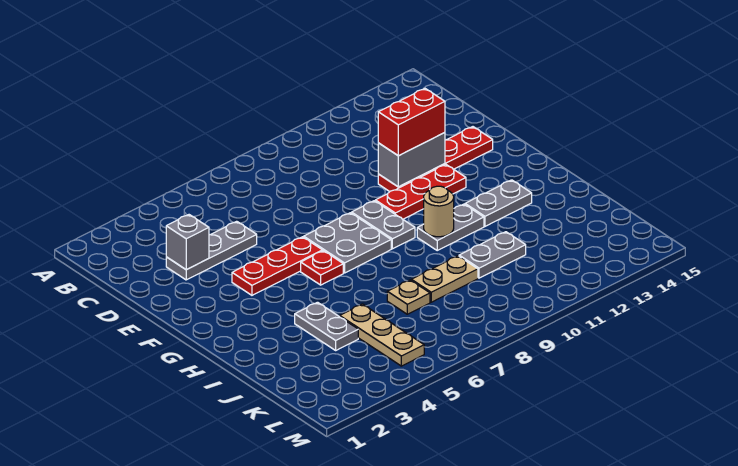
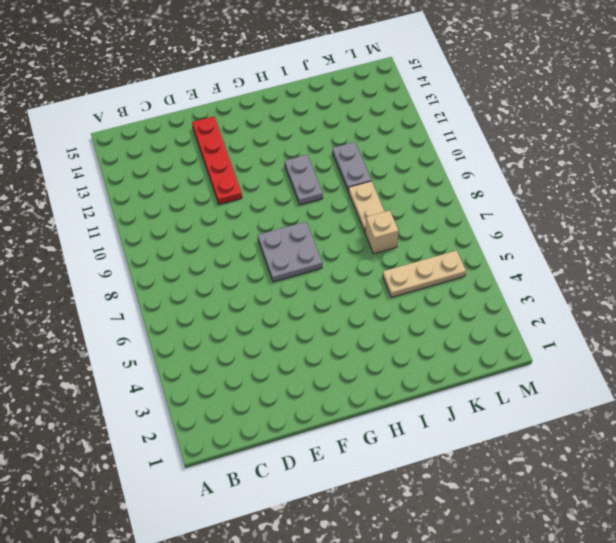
tan brick J7 level 1 -> tan plate J7 level 1
none -> grey plate D3:D5 level 1
none -> red plate F4:F6 level 1
none -> grey plate F9:G9 level 1

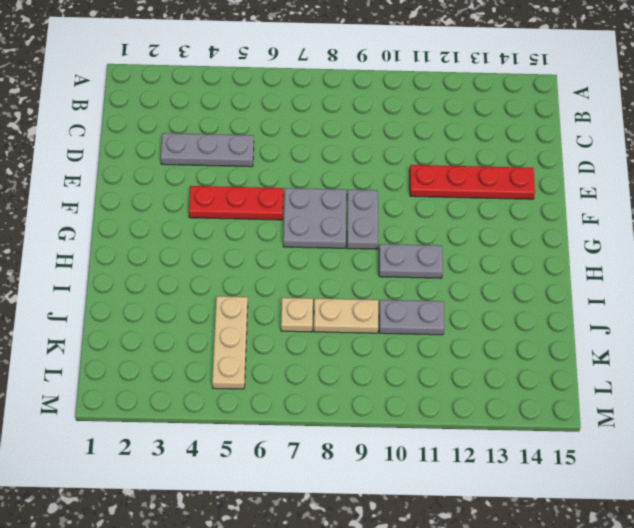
none -> red plate F10:F12 level 1
none -> red plate G6 level 1
none -> grey plate H12:H13 level 1

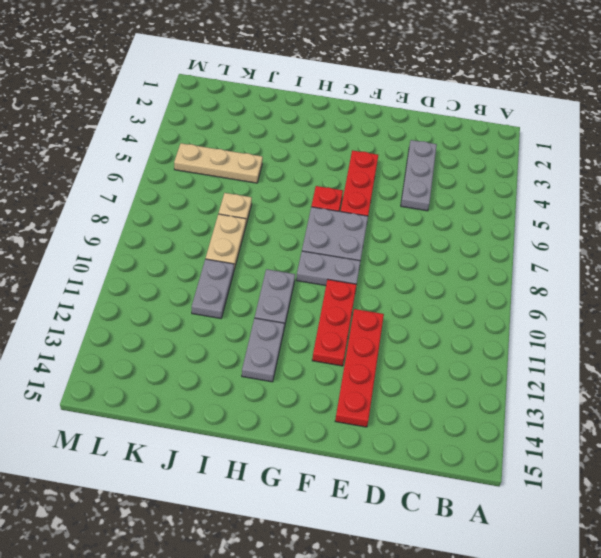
none -> grey plate I4:J4 level 1
none -> grey brick D3 level 2
none -> grey brick E11:E12 level 2

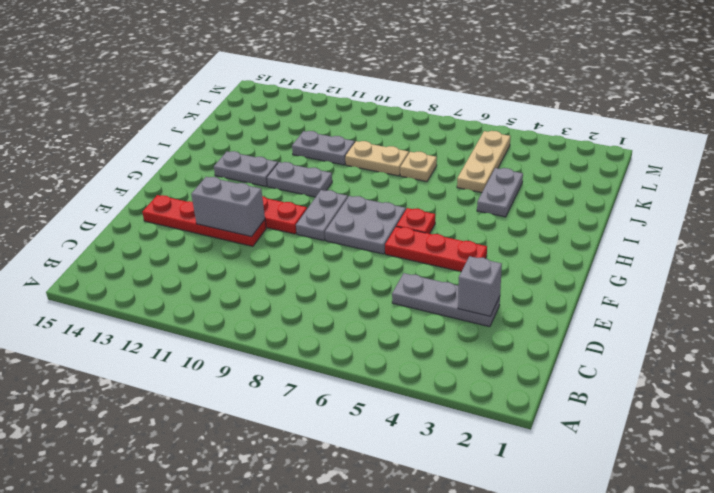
none -> tan round brick H10 level 2
none -> red brick E11:E12 level 3

